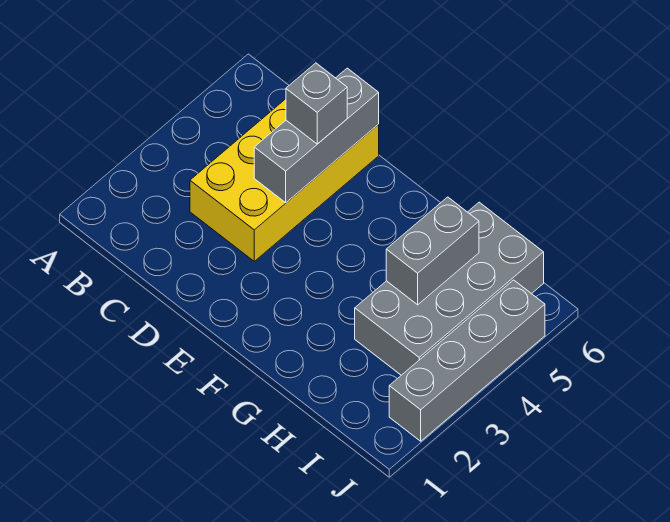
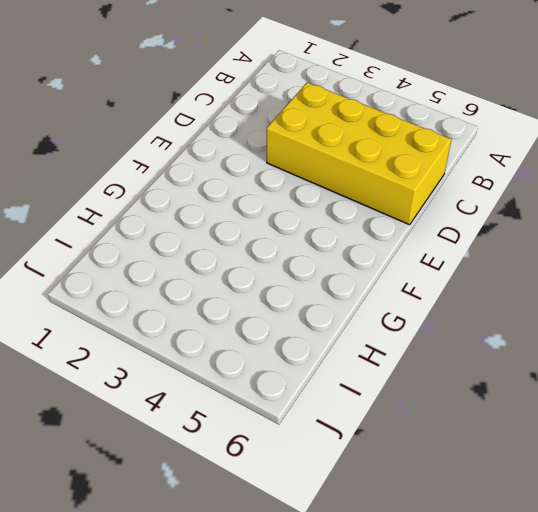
none -> grey brick H3:I6 level 1
none -> grey brick J2:J5 level 1

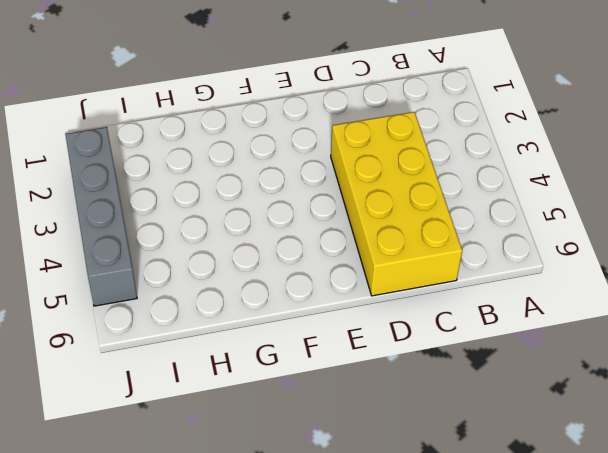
none -> grey brick H3:I6 level 1
none -> grey brick D4:D6 level 2

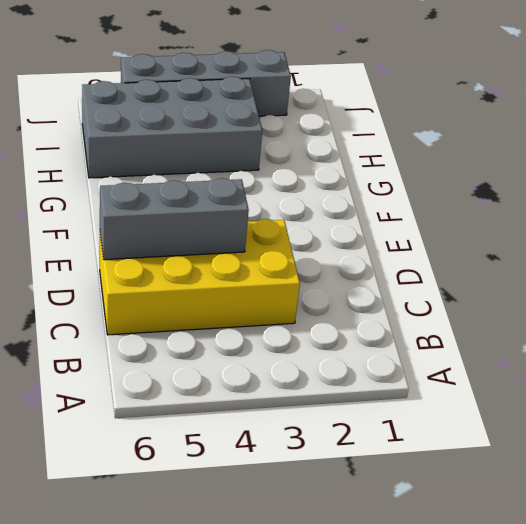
none -> grey brick H4:H5 level 2
none -> grey brick D5 level 3

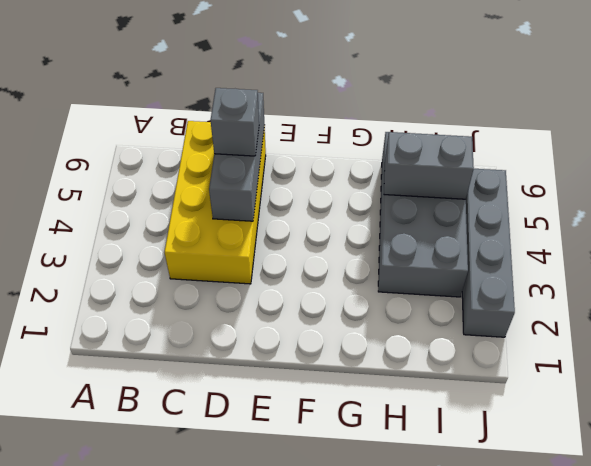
grey brick H5:I5 level 2 -> grey brick H4:H5 level 2

